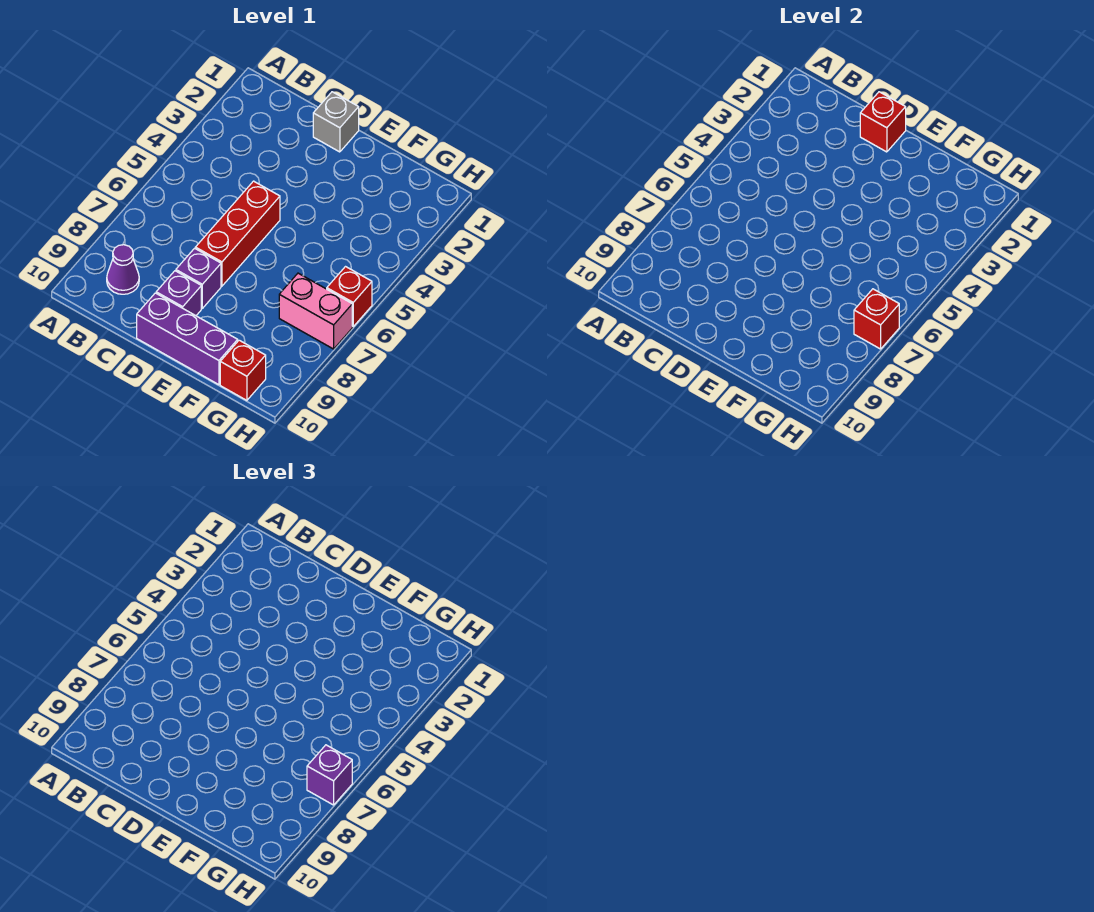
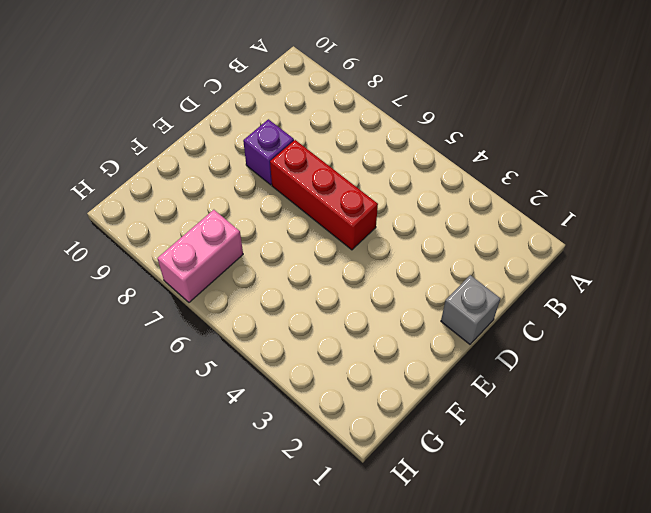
none -> purple cone B9 level 1
none -> purple brick D9 level 1
none -> purple brick D10:F10 level 1

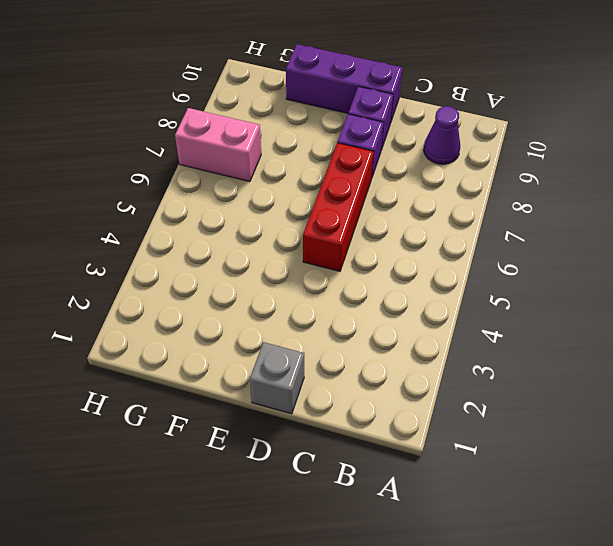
none -> red brick G10 level 1
none -> red brick H6 level 1
none -> red brick D1 level 2

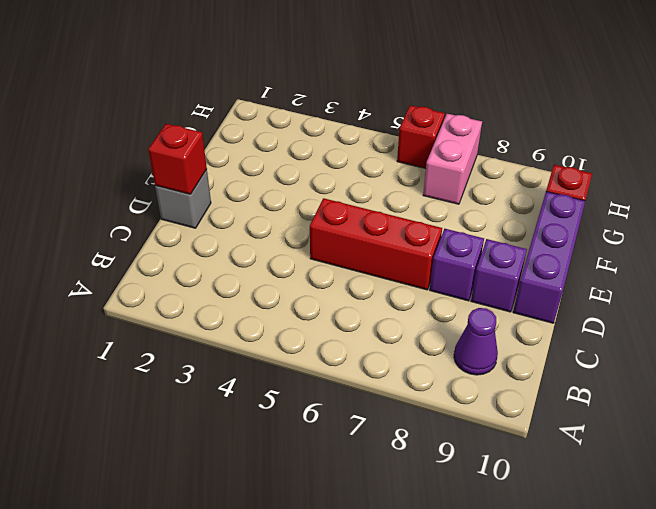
none -> red brick H7 level 2
none -> purple brick H7 level 3

